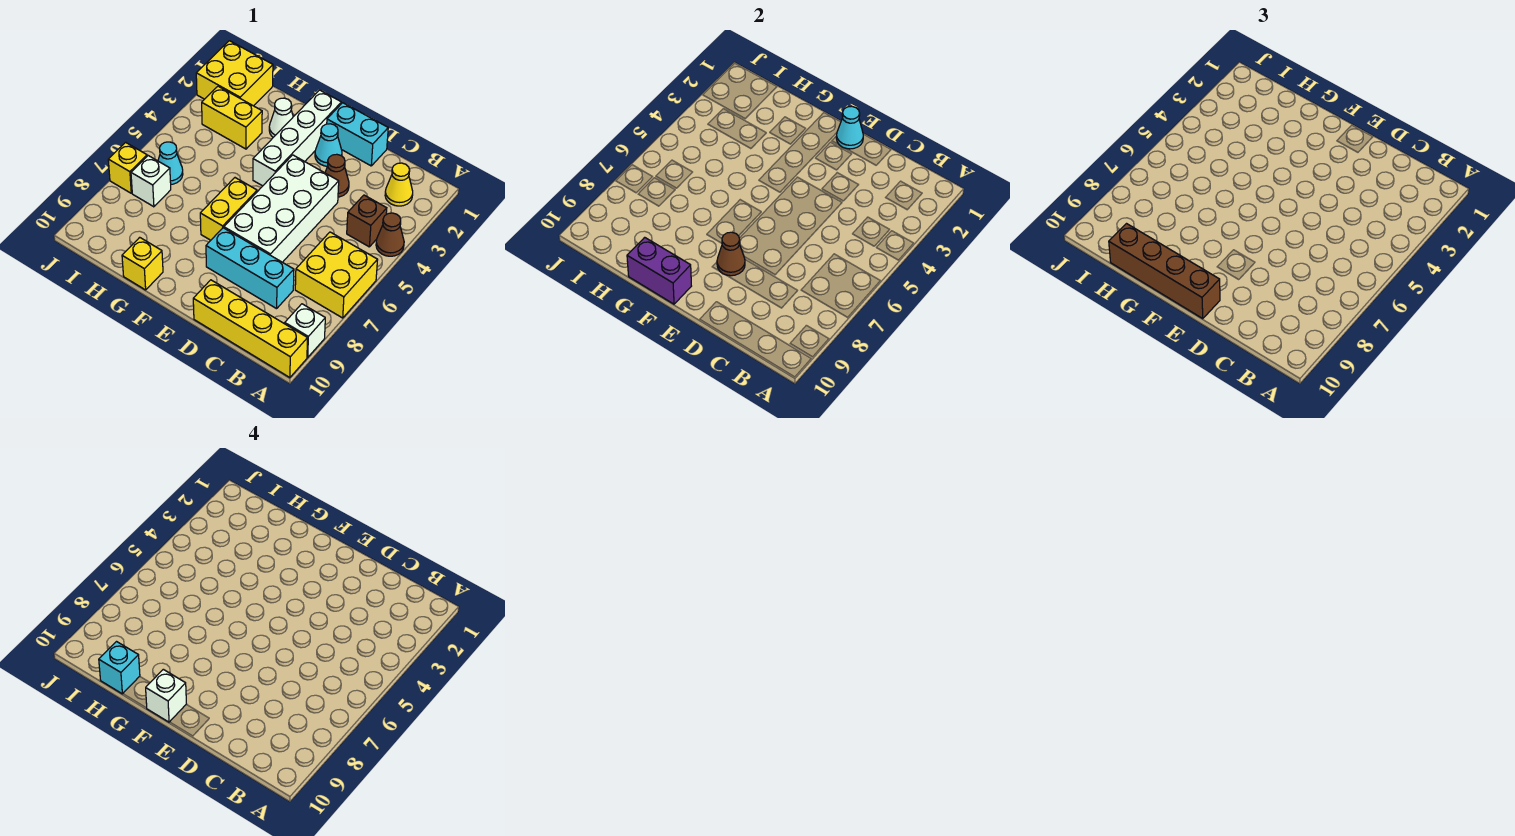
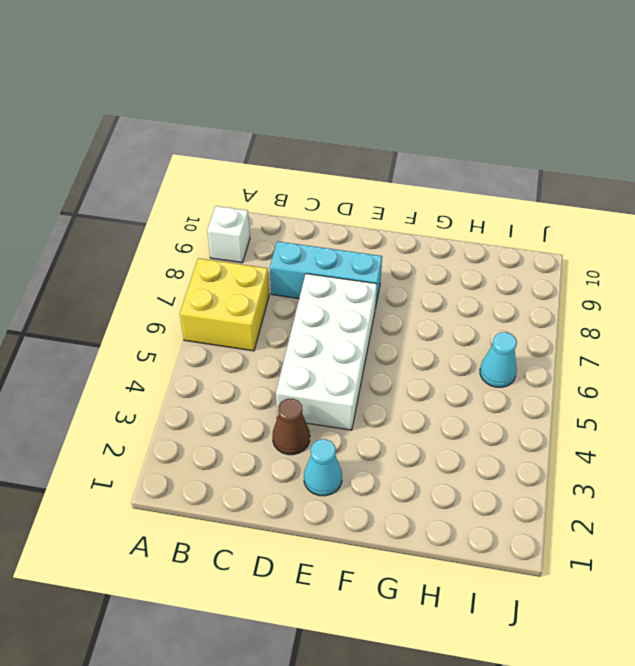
none -> brown cone A4 level 1
none -> yellow brick A10:D10 level 1
none -> yellow cone B2 level 1

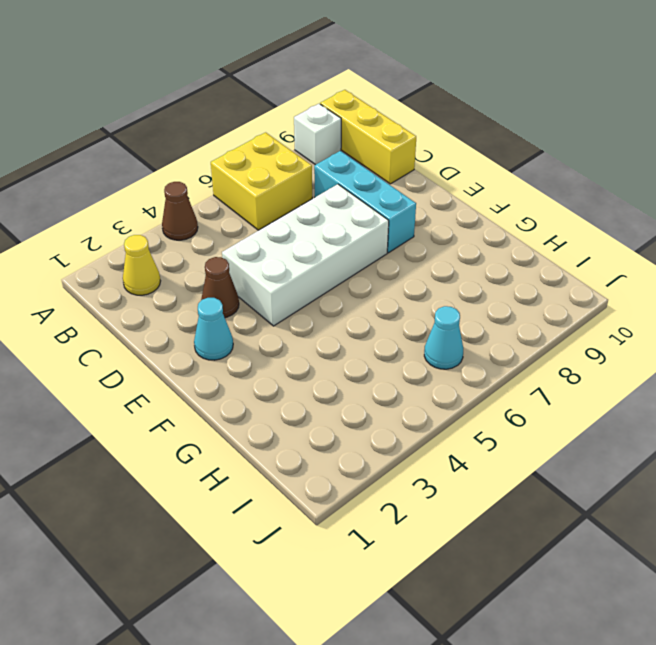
yellow brick A10:C10 level 1 -> yellow brick A10:D10 level 1
none -> brown brick B4 level 1
none -> cyan brick D1:E1 level 1
none -> white brick F1:F4 level 1

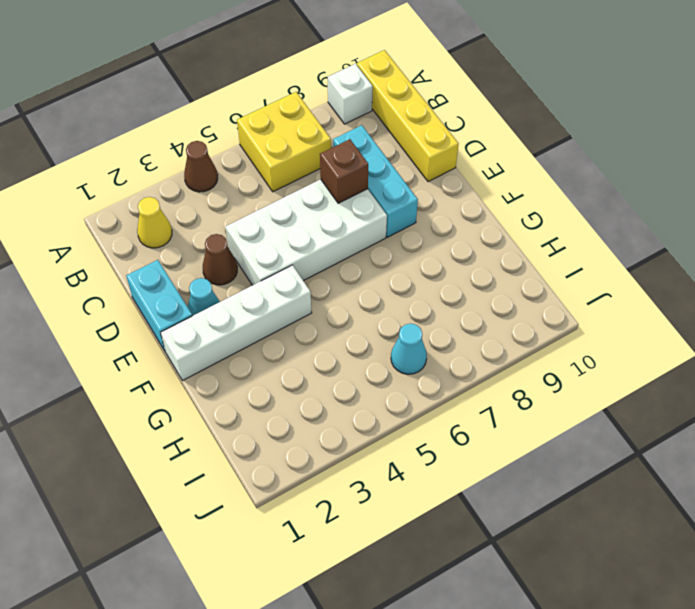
brown brick D7 level 2 -> brown brick B4 level 1
none -> yellow brick F6:F7 level 1
none -> white cone G2 level 1
none -> yellow brick G10 level 1

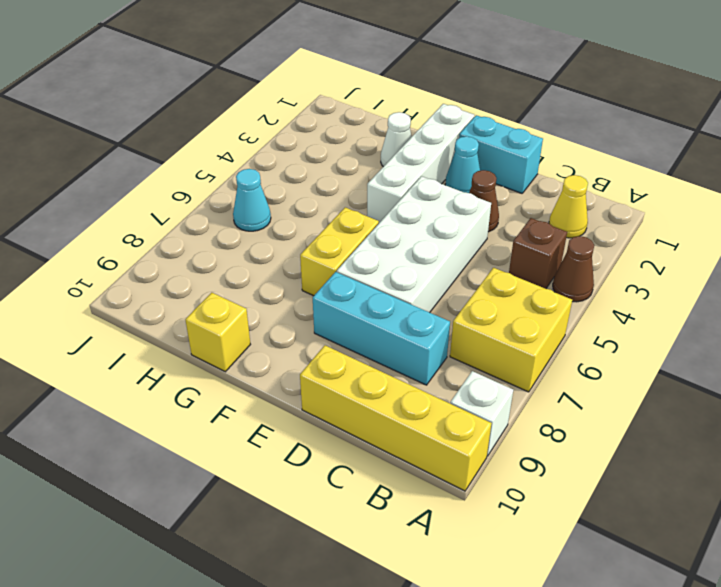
none -> yellow brick H3:I3 level 1
none -> yellow brick I1:J2 level 1
none -> white brick I7 level 1

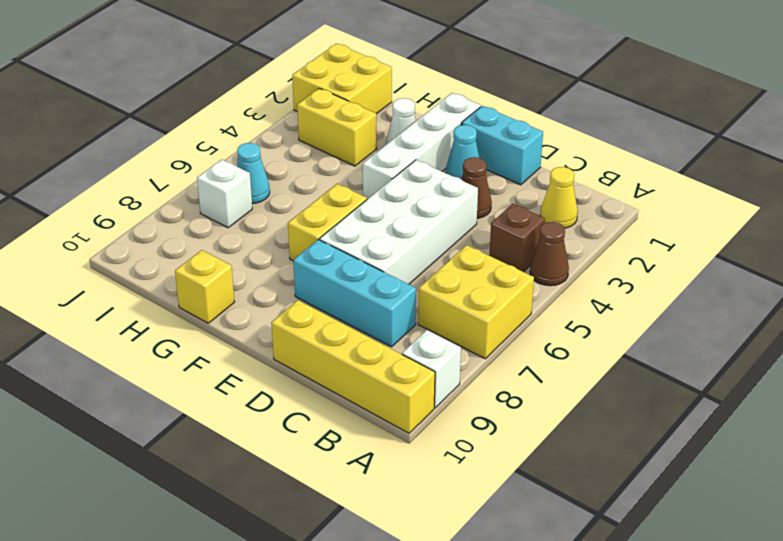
none -> yellow brick J7 level 1
none -> cyan cone E1 level 2
none -> brown cone E8 level 2

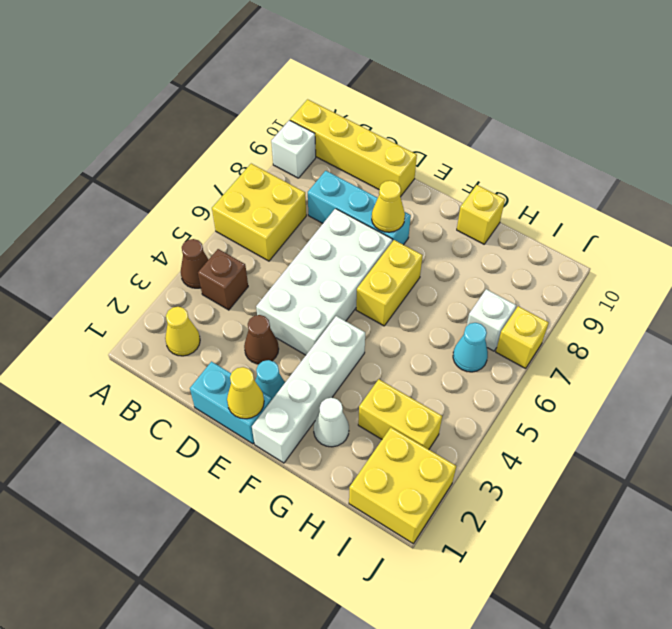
yellow cone E1 level 2 -> cyan cone E1 level 2
yellow cone E8 level 2 -> brown cone E8 level 2
none -> purple brick F10:G10 level 2
none -> brown brick E10:H10 level 3
none -> white brick F10 level 4

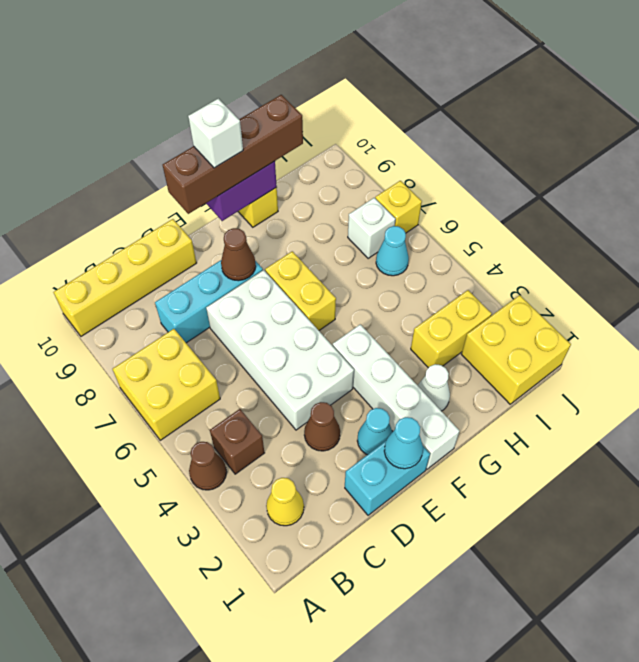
none -> white brick A9 level 1
none -> cyan brick H10 level 4

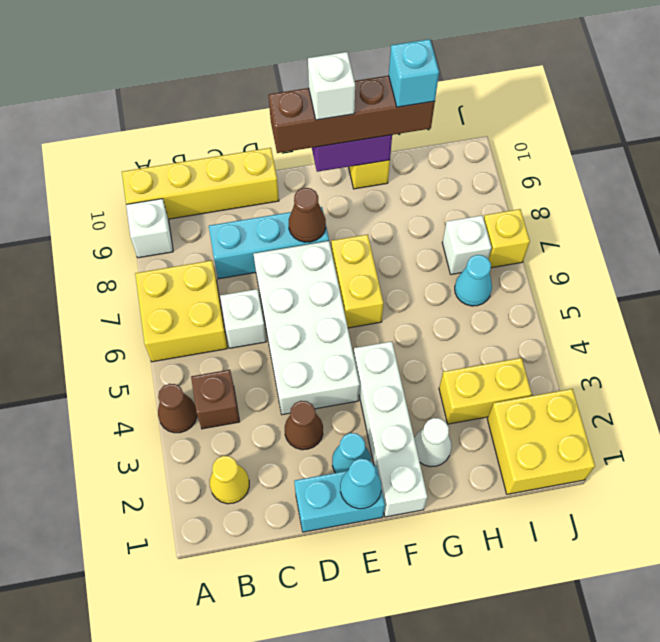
white brick C6 level 1 -> none

